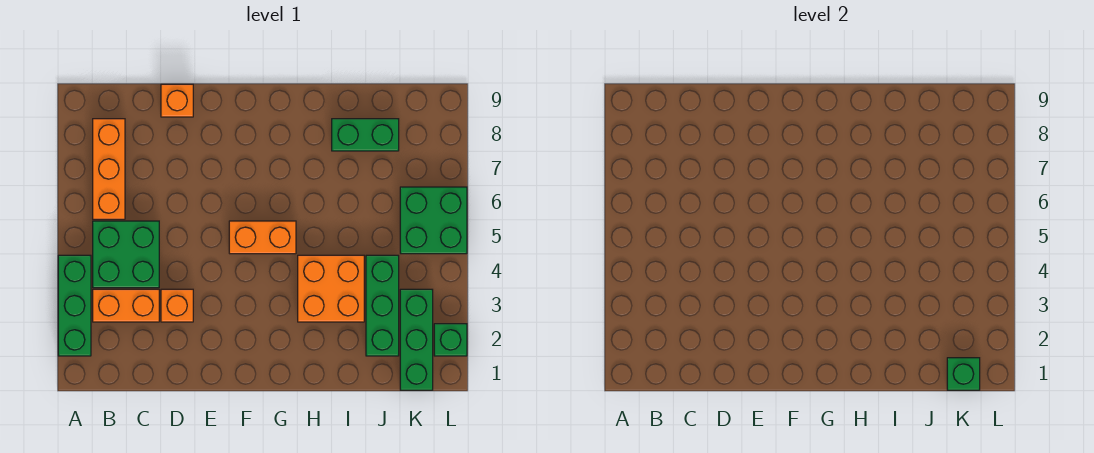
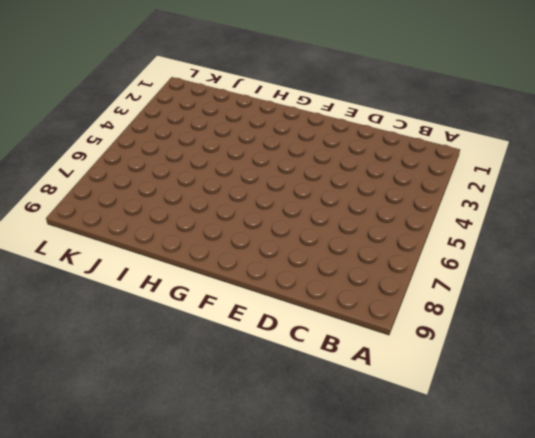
none -> green brick A2:A4 level 1
none -> orange brick B3:C3 level 1
none -> green brick B4:C5 level 1

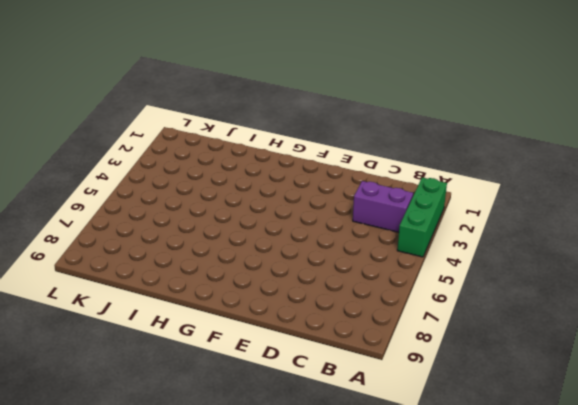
purple brick B3:C3 level 1 -> orange brick B3:C3 level 1
none -> green brick B4:C5 level 1
none -> orange brick B6:B8 level 1
none -> orange brick D3 level 1

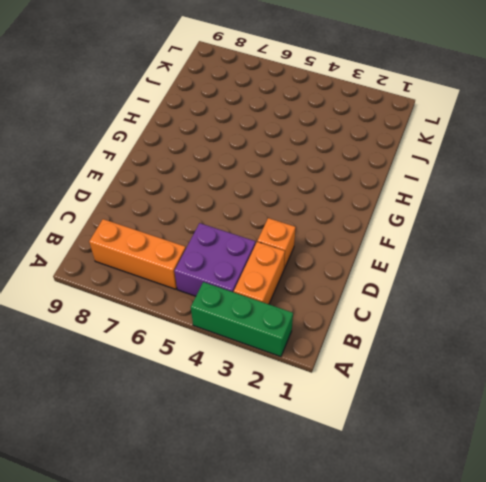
purple brick B4:C5 level 1 -> green brick B4:C5 level 1
none -> orange brick D9 level 1
none -> orange brick F5:G5 level 1
none -> orange brick H3:I4 level 1

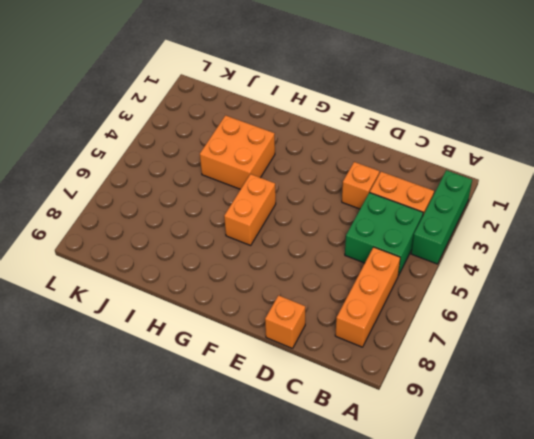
orange brick G5:G6 level 1 -> orange brick F5:G5 level 1
none -> green brick I8:J8 level 1
none -> green brick J2:J4 level 1
none -> green brick K1:K3 level 1

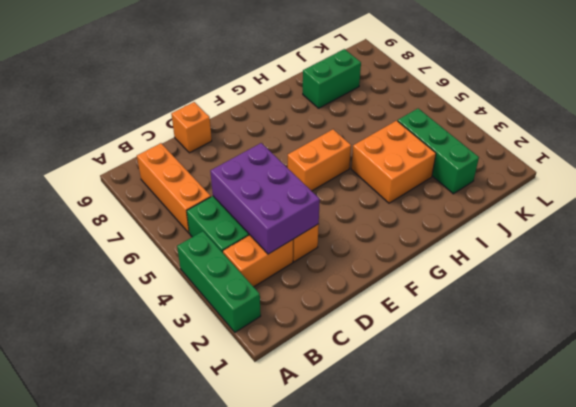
purple brick C3:D5 level 2 -> none
none -> green brick K1:K3 level 1
none -> green brick K5:L6 level 1
none -> green brick L2 level 1

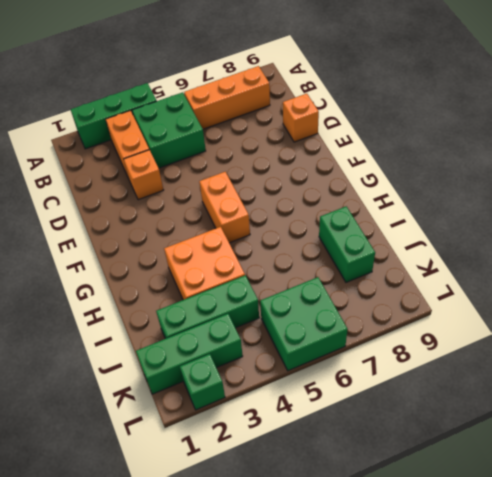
none -> green brick K1 level 2

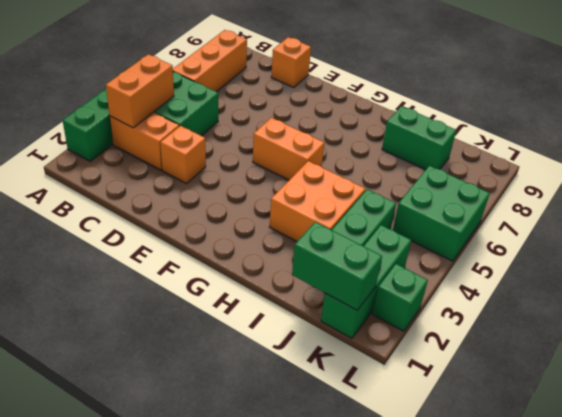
orange brick B3:B4 level 2 -> none
green brick J1:K1 level 2 -> green brick K1 level 2

